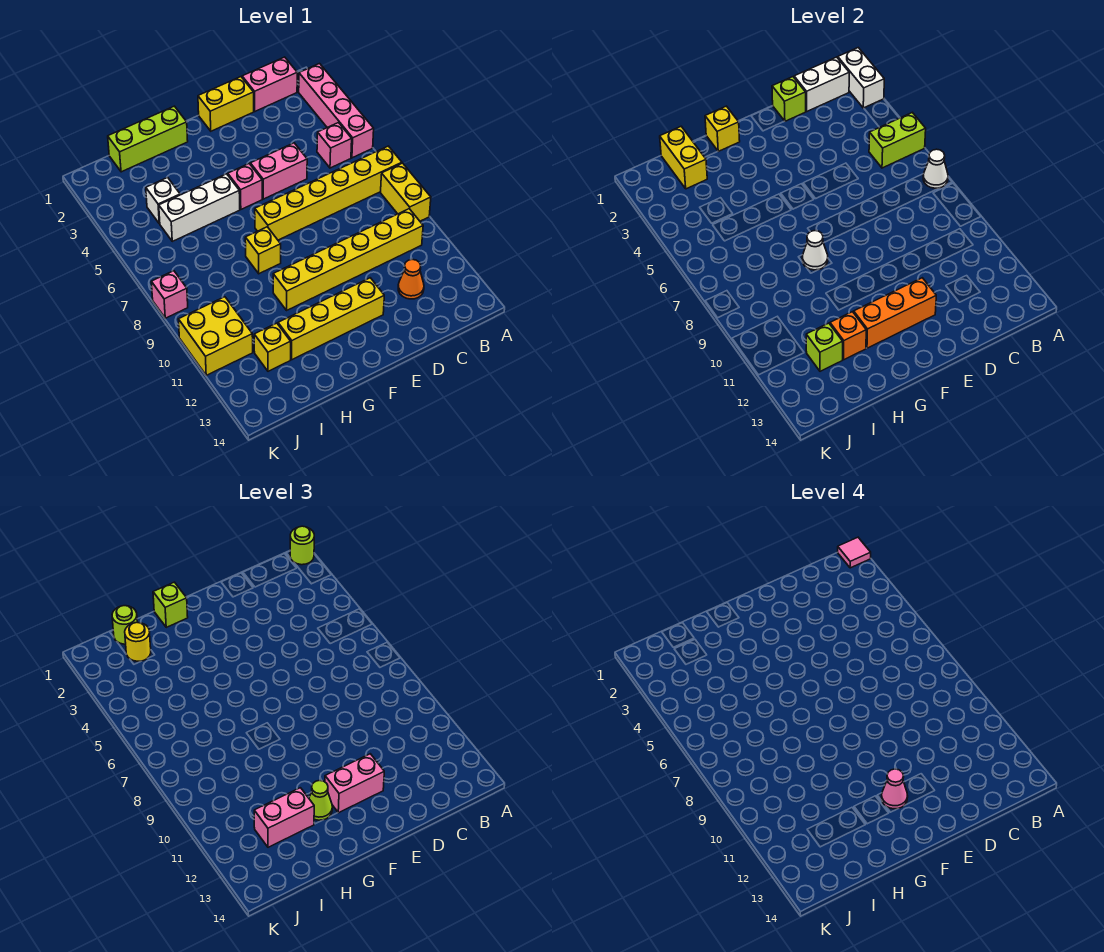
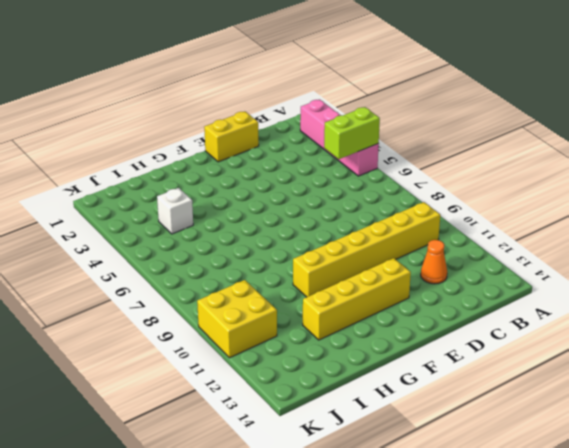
none -> yellow brick A7:F7 level 1
none -> yellow brick A8:A9 level 1
none -> pink brick B1:C1 level 1
none -> pink brick B5 level 1

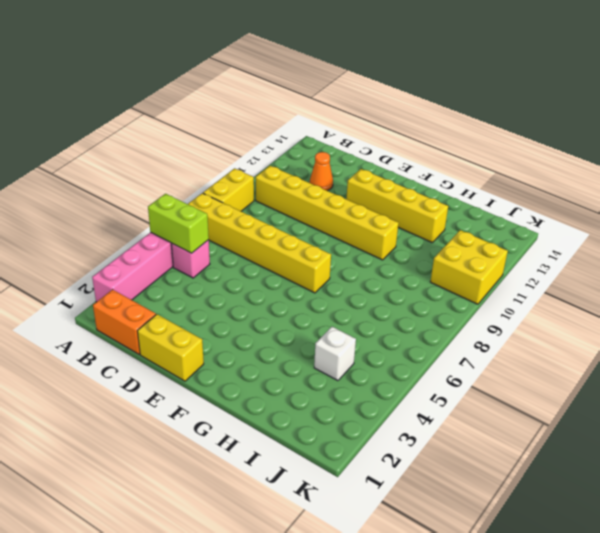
orange brick B1:C1 level 1 -> pink brick B1:C1 level 1
none -> pink brick D5:E5 level 1
none -> pink brick F5 level 1
none -> lime brick G1:I1 level 1
none -> white brick G5:I5 level 1

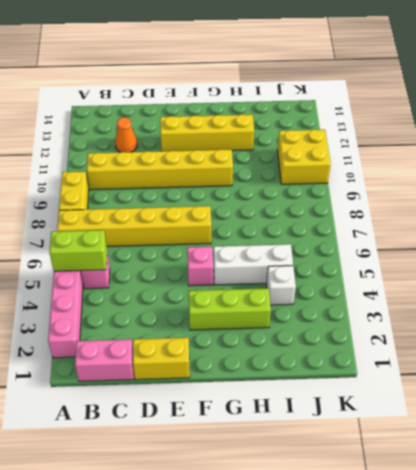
lime brick F3:H3 level 1 -> lime brick G1:I1 level 1
none -> pink brick D5:E5 level 1
none -> yellow brick G8 level 1
none -> yellow brick I12 level 1
none -> pink brick K8 level 1

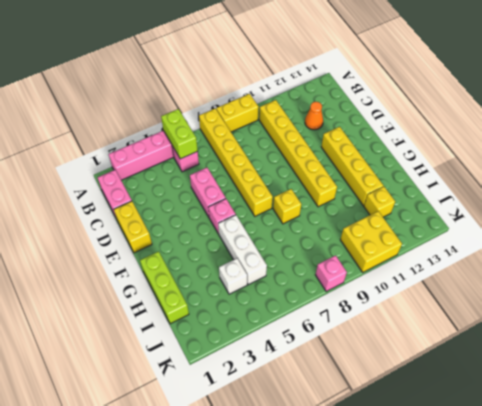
none -> white brick A1:A2 level 2
none -> white cone A7 level 2
none -> white brick B1:C1 level 2
none -> lime brick D1 level 2

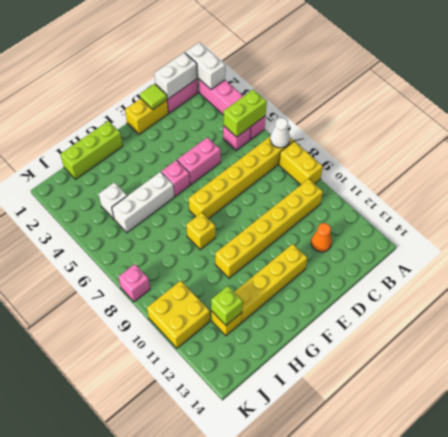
lime tile D1 level 2 -> lime brick D1 level 2
none -> orange brick E12:G12 level 2
none -> yellow brick G1 level 2
none -> white cone G8 level 2
none -> orange brick H12 level 2

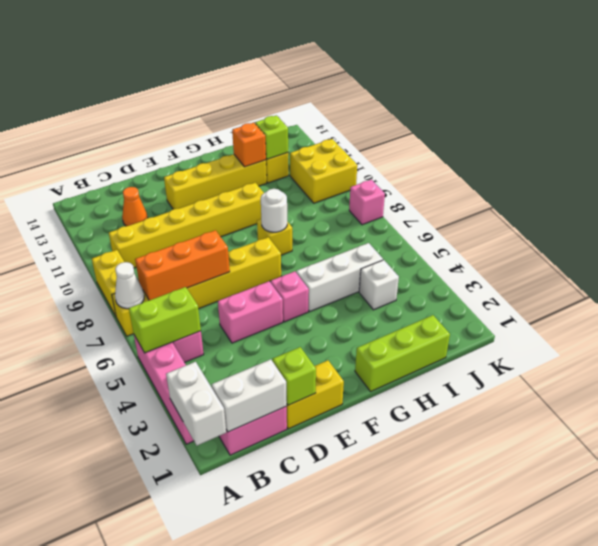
orange brick B7:D7 level 2 -> orange brick E12:G12 level 2
white round brick G8 level 2 -> white cone G8 level 2
none -> yellow brick G1 level 2
none -> yellow brick I1:I2 level 2
none -> lime round brick A1 level 3
none -> pink brick E12:F12 level 3

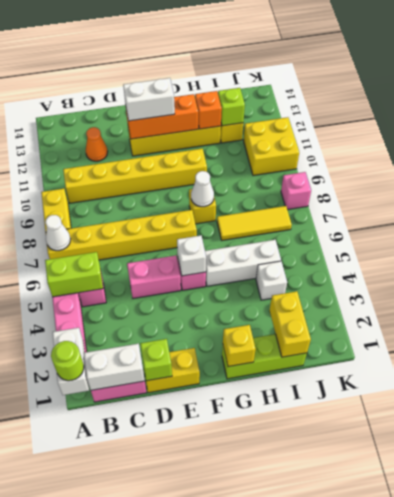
white brick E12:F12 level 3 -> pink brick E12:F12 level 3
white brick F5 level 2 -> none
yellow tile H7:J7 level 1 -> none
none -> lime brick G1 level 3
none -> lime cone G12 level 3
none -> pink brick H12:I12 level 3
none -> lime round brick I1 level 3

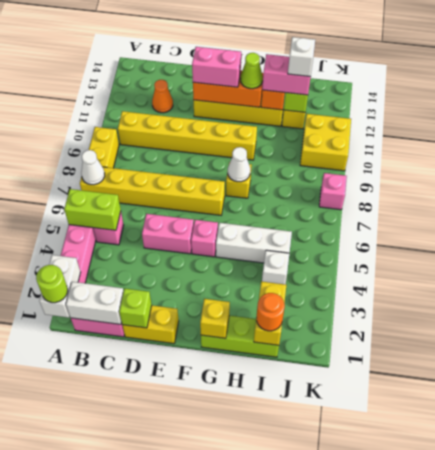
orange round brick I1 level 3 -> lime round brick I1 level 3
white brick I12 level 4 -> none
none -> lime brick G1 level 3
none -> yellow round brick I2 level 3
none -> pink tile A1 level 4
none -> pink cone F12 level 4

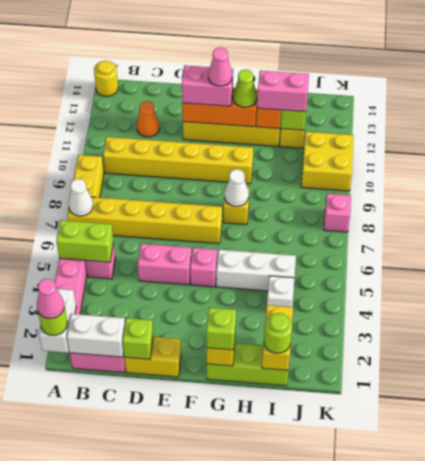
pink cone A1 level 4 -> pink tile A1 level 4
yellow round brick A14 level 1 -> yellow round brick I2 level 3

